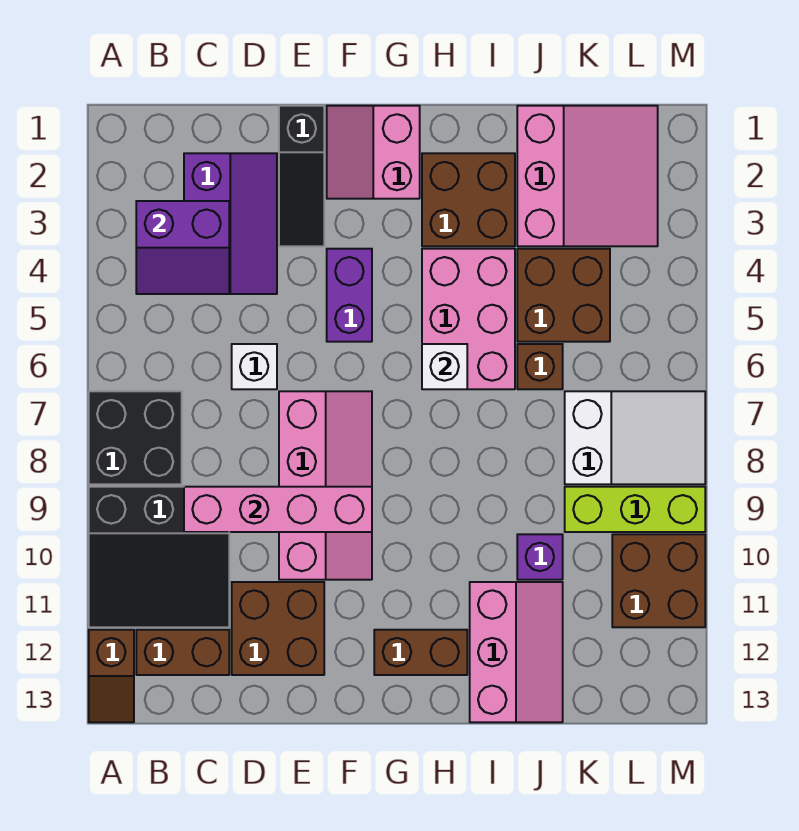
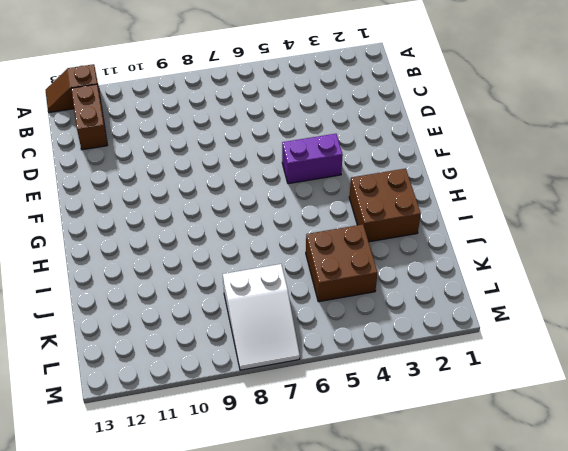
none -> black brick A7:B8 level 1
none -> black slope A9:C11 level 1 top 9
none -> purple slope C2:D4 level 1 top C

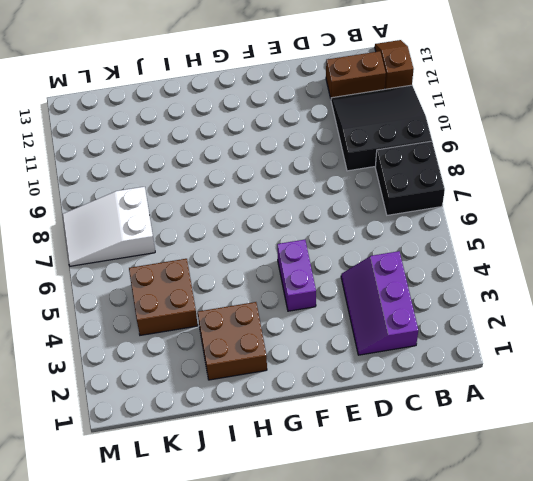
none -> white brick D6 level 1
none -> brown brick D11:E12 level 1
none -> black slope E1:E3 level 1 top 1

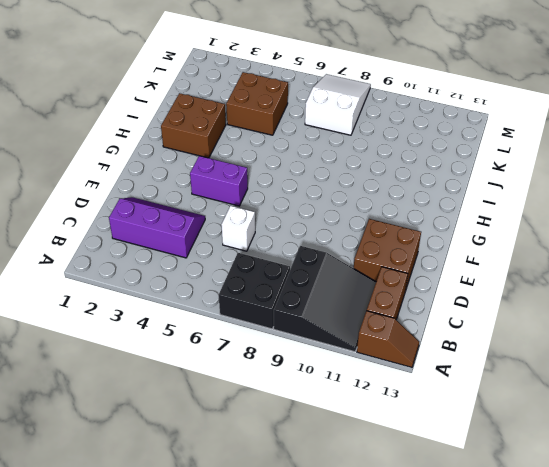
none -> black slope E1:E3 level 1 top 1
none -> pink slope E7:F10 level 1 top E
none -> pink slope F1:G2 level 1 top G

